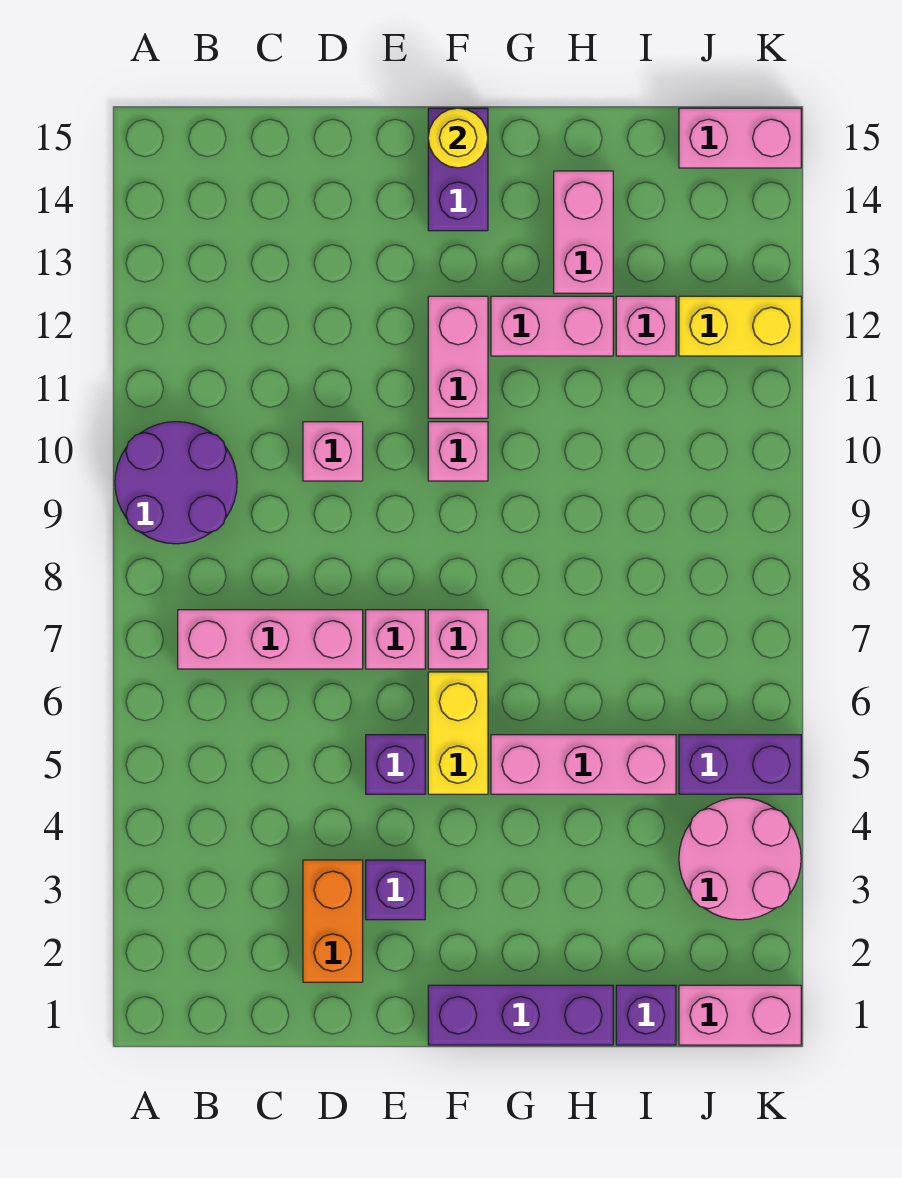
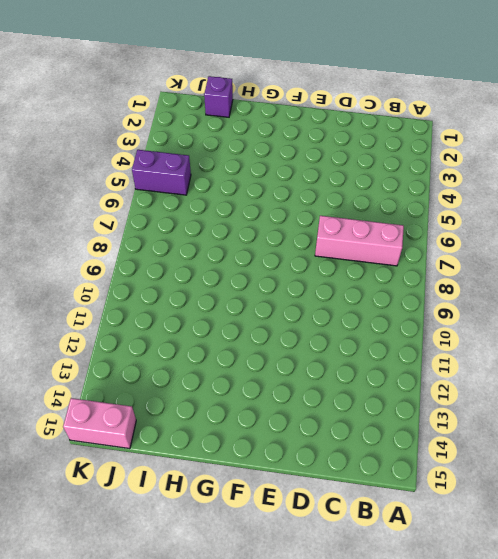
none -> purple round brick A9:B10 level 1
none -> orange brick D2:D3 level 1
none -> pink brick D10 level 1

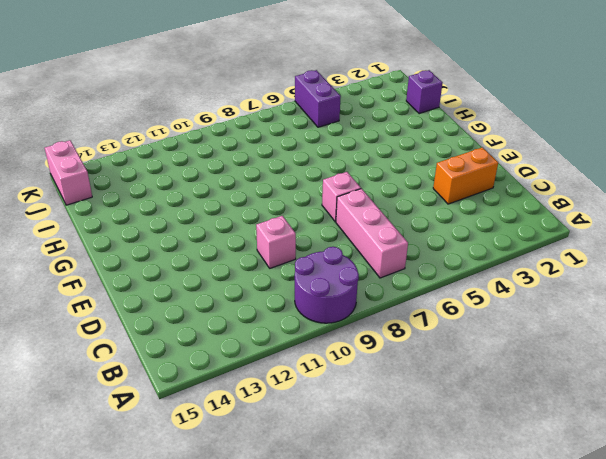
none -> purple brick E3 level 1
none -> purple brick E5 level 1
none -> purple brick F1:H1 level 1

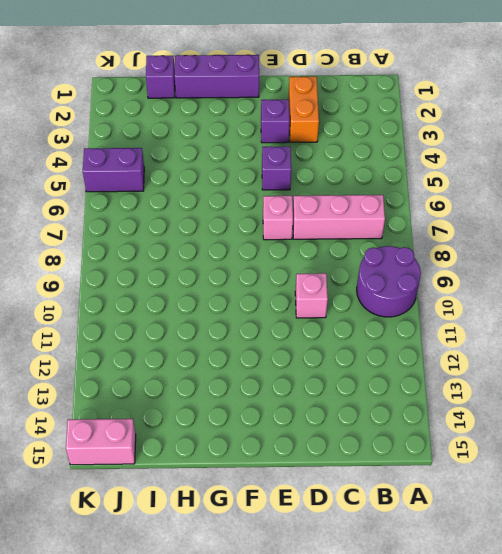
none -> yellow brick F5:F6 level 1
none -> pink brick F7 level 1
none -> pink brick F10 level 1

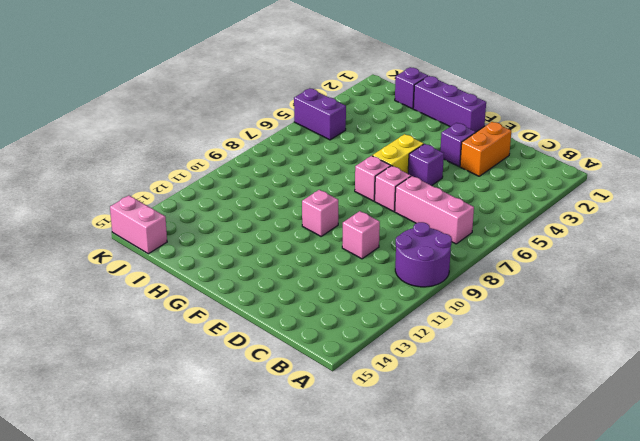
none -> pink brick F11:F12 level 1
none -> purple brick F14:F15 level 1
none -> pink brick G5:I5 level 1

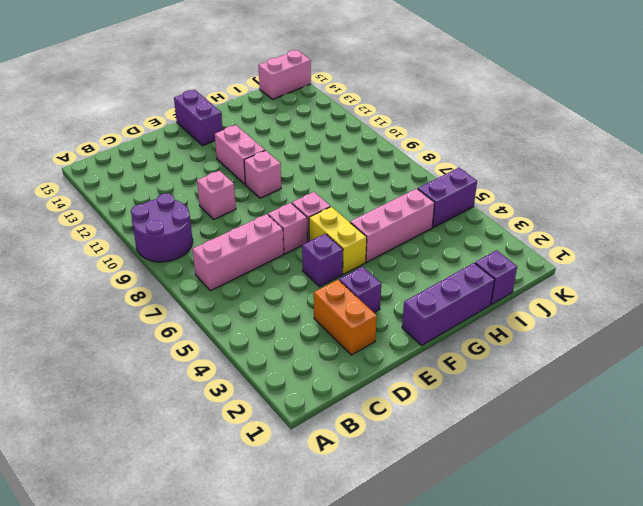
none -> pink brick G12:H12 level 1
none -> pink brick H13:H14 level 1
none -> pink brick I12 level 1

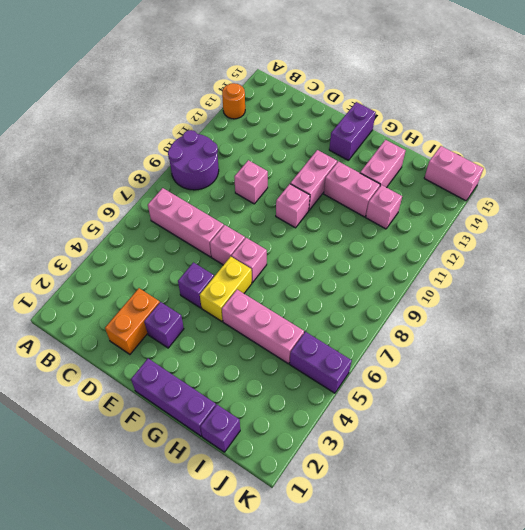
orange round brick A13 level 1 -> none
none -> pink brick J1:K1 level 1
none -> pink round brick J3:K4 level 1
none -> yellow brick J12:K12 level 1

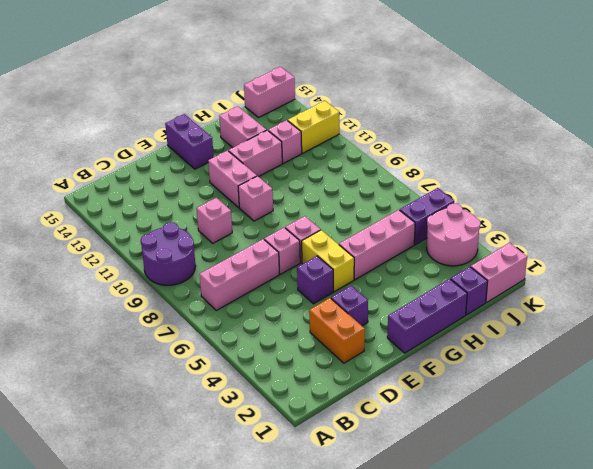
none -> yellow round brick F15 level 2

